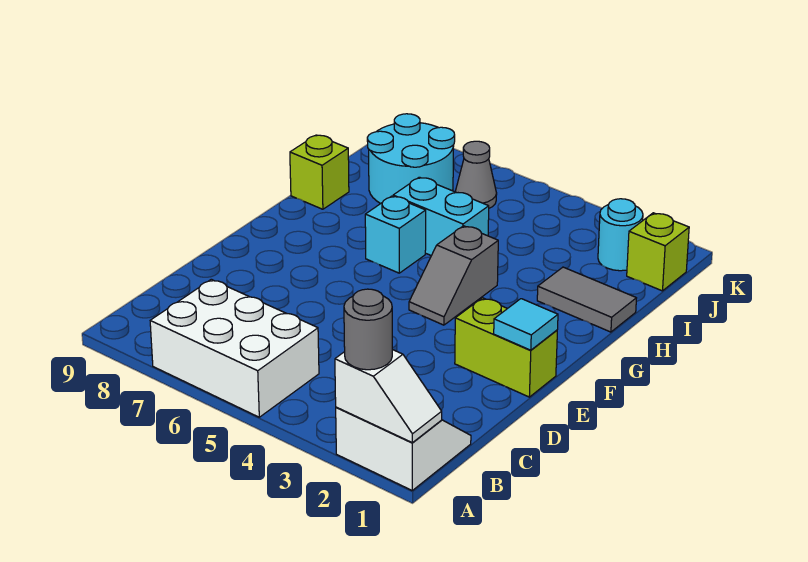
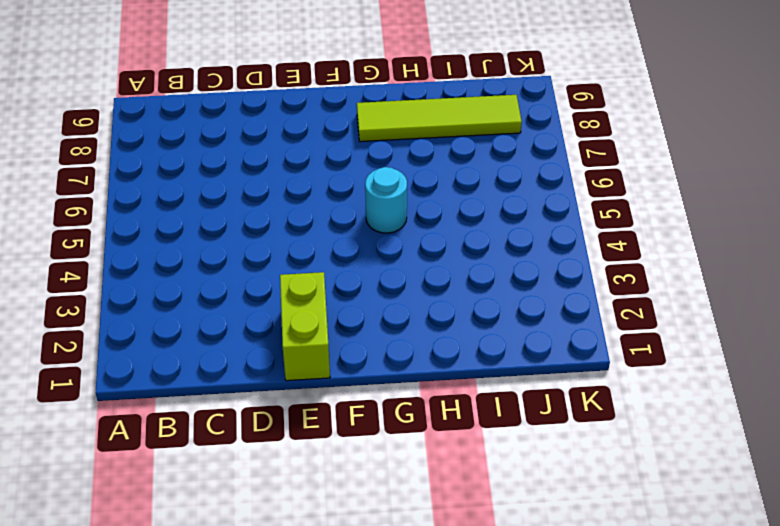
cyan round brick G5 level 1 -> cyan round brick J2 level 1
lime tile G8:J8 level 1 -> cyan round brick I7:J8 level 1
none -> white slope A1:B2 level 1 top A
none -> white brick A5:B7 level 1
none -> grey slope F4:G4 level 1 top G

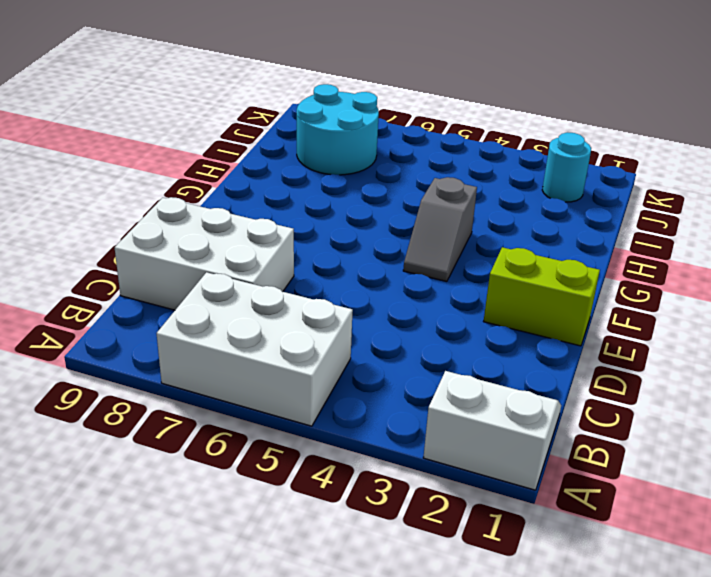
white brick C7:D9 level 1 -> none
none -> cyan brick G6 level 1
none -> grey tile H1:H2 level 1
none -> cyan brick H5:H6 level 1

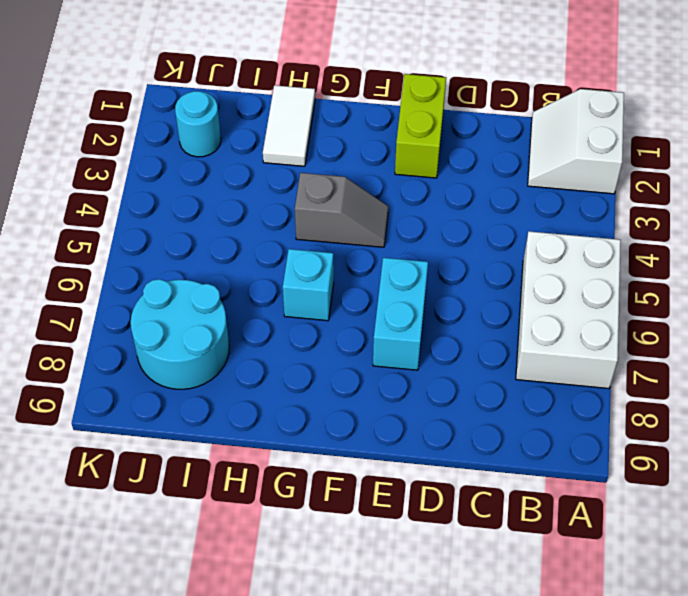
cyan brick E6:E7 level 1 -> cyan brick H5:H6 level 1
white tile H1:H2 level 1 -> grey tile H1:H2 level 1
none -> lime brick H9 level 1
none -> lime brick J1 level 1
none -> grey cone J6 level 1

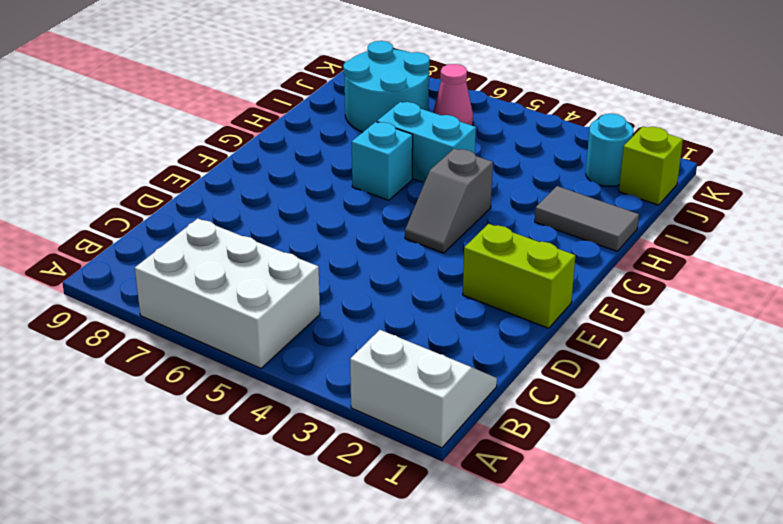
pink cone J6 level 1 -> grey cone J6 level 1
none -> lime brick H9 level 1
none -> white slope A1:A2 level 2 top 2
none -> cyan tile E1 level 2

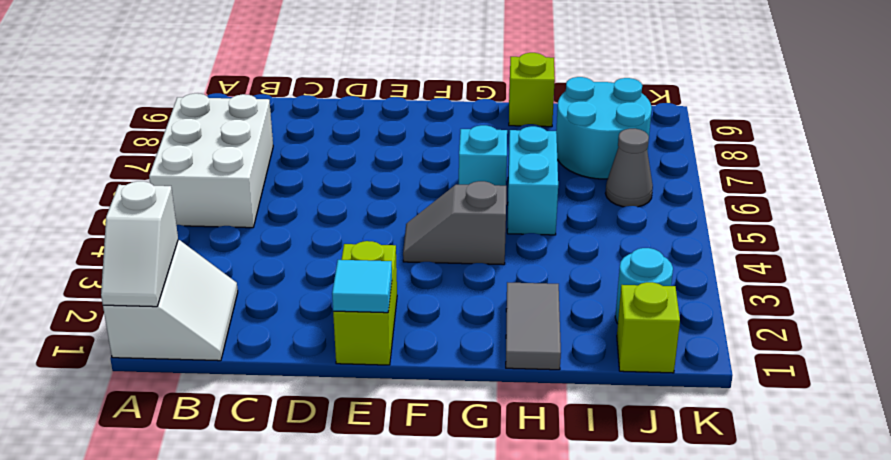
none -> grey round brick A2 level 3

